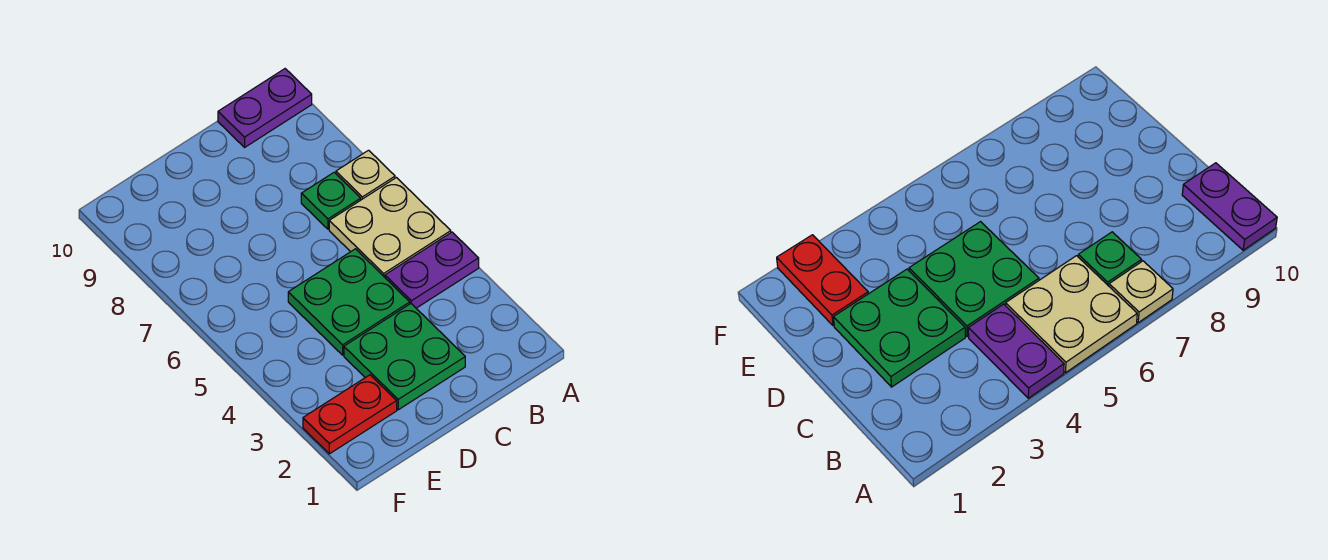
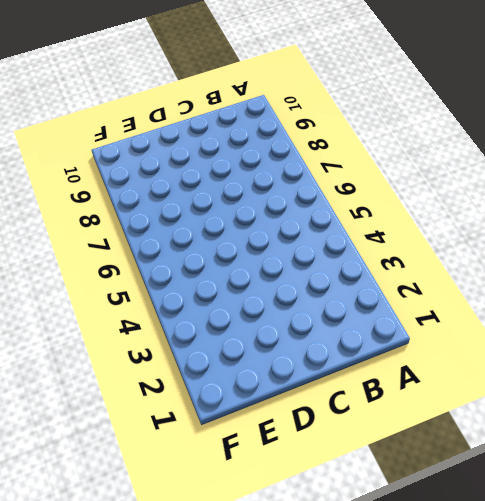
none -> purple plate A4:B4 level 1
none -> tan plate A5:B6 level 1

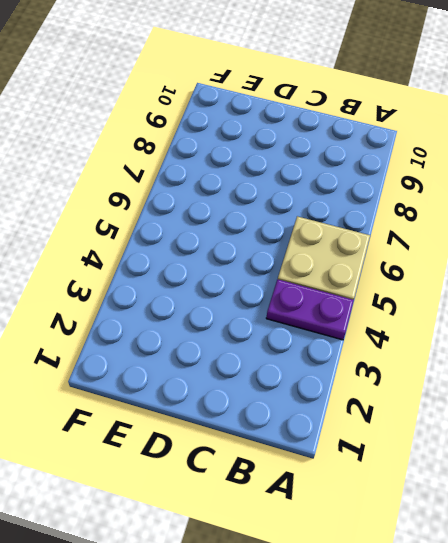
none -> tan plate A7 level 1
none -> purple plate A10:B10 level 1

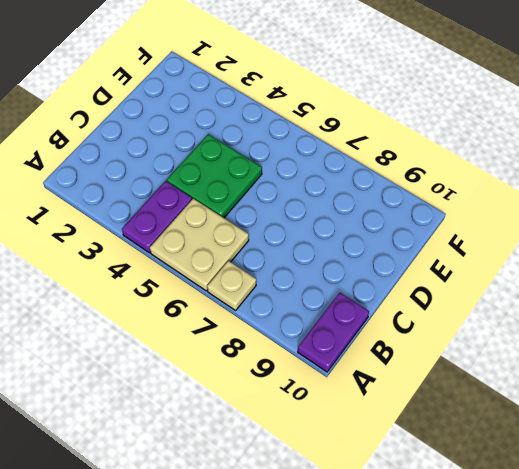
none -> green plate B7 level 1
none -> green plate C2:D3 level 1

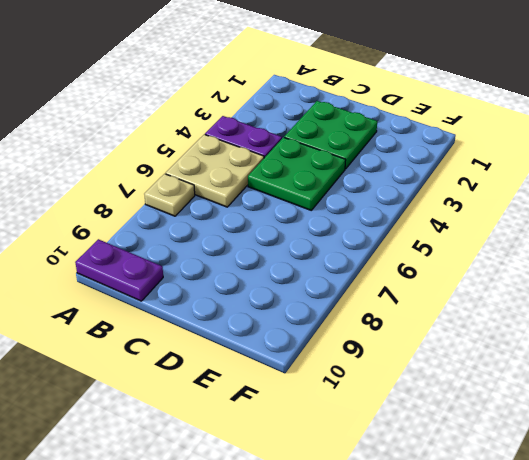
none -> green plate B7 level 1
none -> red plate E2:F2 level 1

